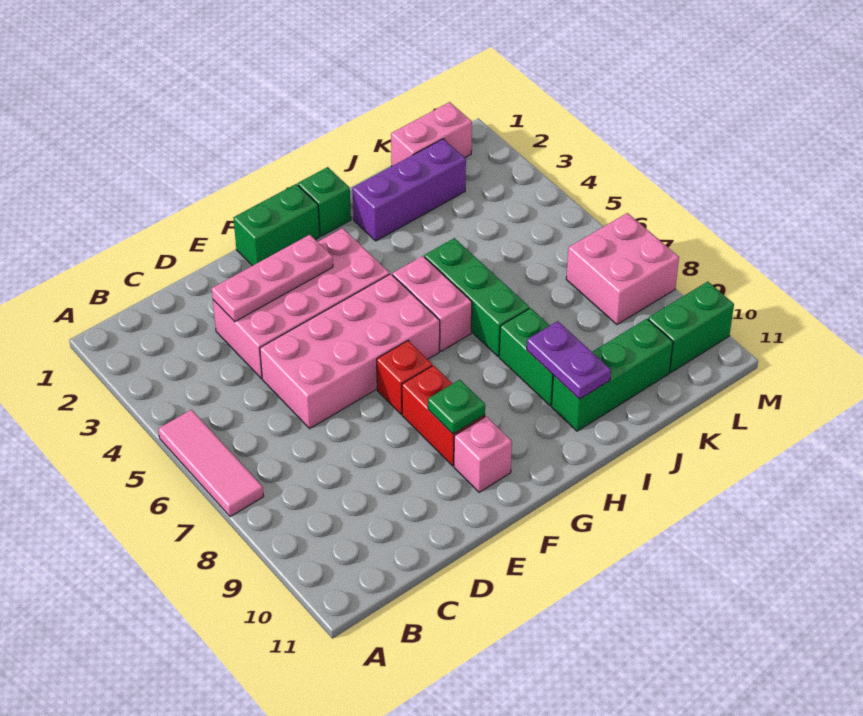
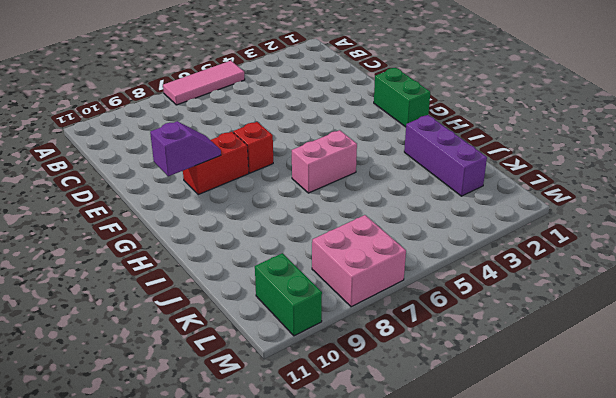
purple slope F9:F10 level 2 top 10 -> green plate F9 level 2
none -> pink brick D3:G4 level 1
none -> pink brick D5:G6 level 1
none -> pink brick F10 level 1

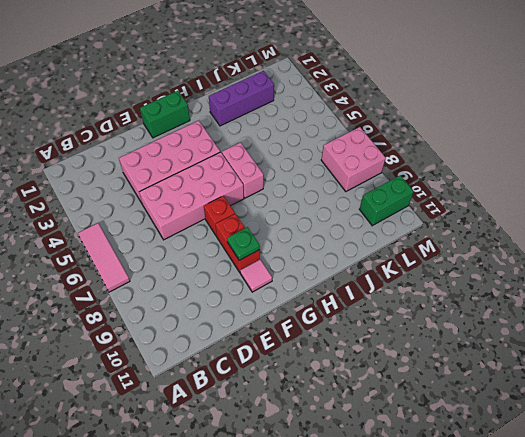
pink tile F10 level 1 -> pink brick F10 level 1
none -> green brick H1 level 1
none -> green brick I5:I7 level 1
none -> green brick I8:I9 level 1

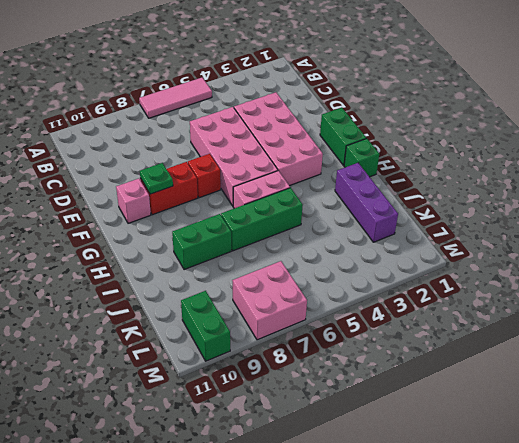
none -> green brick I10:K10 level 1
none -> pink brick K1:L1 level 1
none -> pink plate D3:F3 level 2

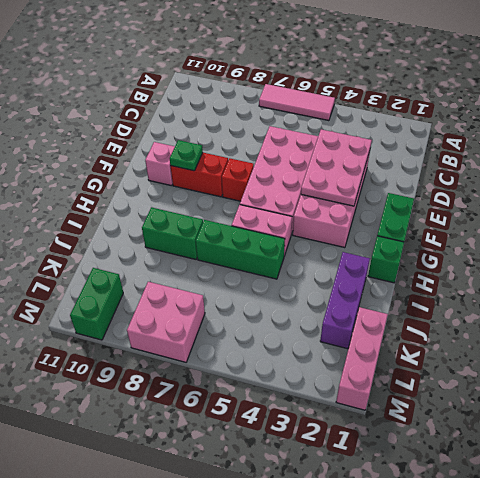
pink plate D3:F4 level 2 -> pink plate D3:F3 level 2
pink brick K1:M1 level 1 -> pink brick K1:L1 level 1
none -> green brick I10:K10 level 1
none -> purple plate I9:I10 level 2

